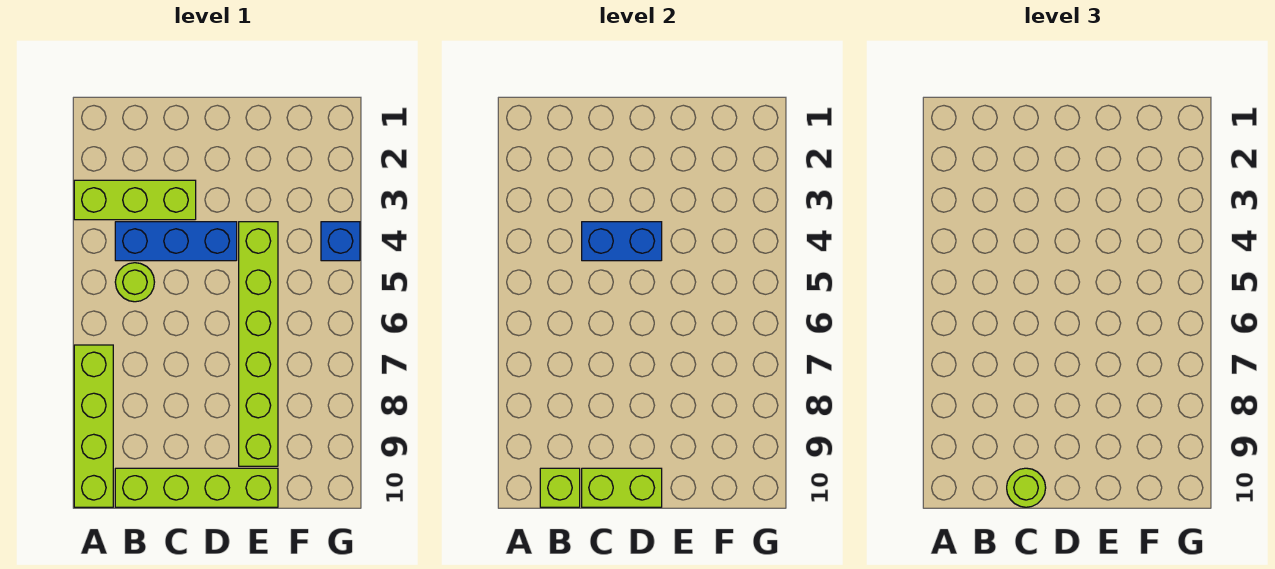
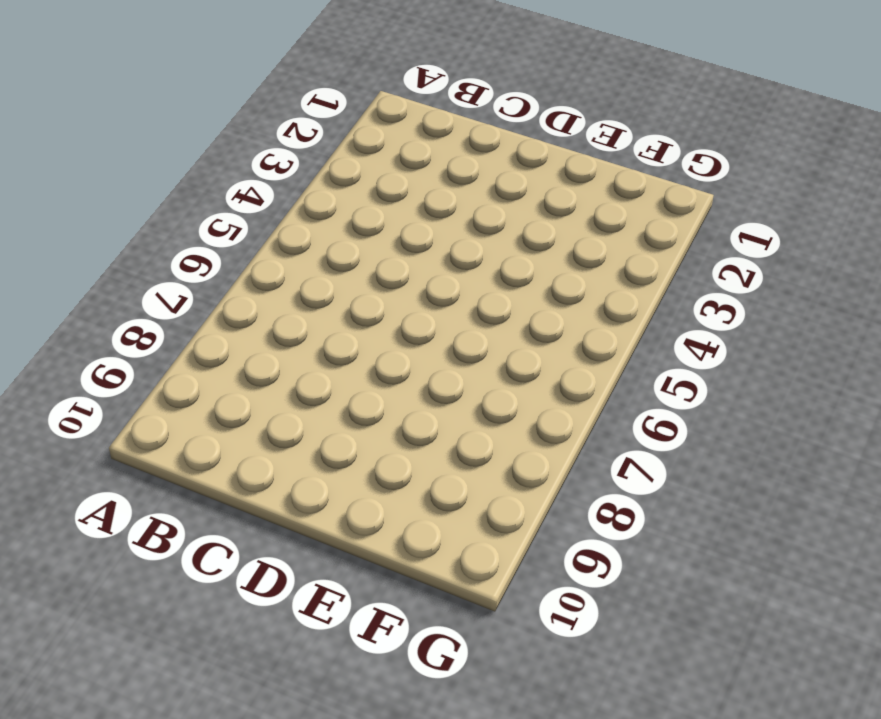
none -> lime brick A3:C3 level 1
none -> lime brick A7:A10 level 1

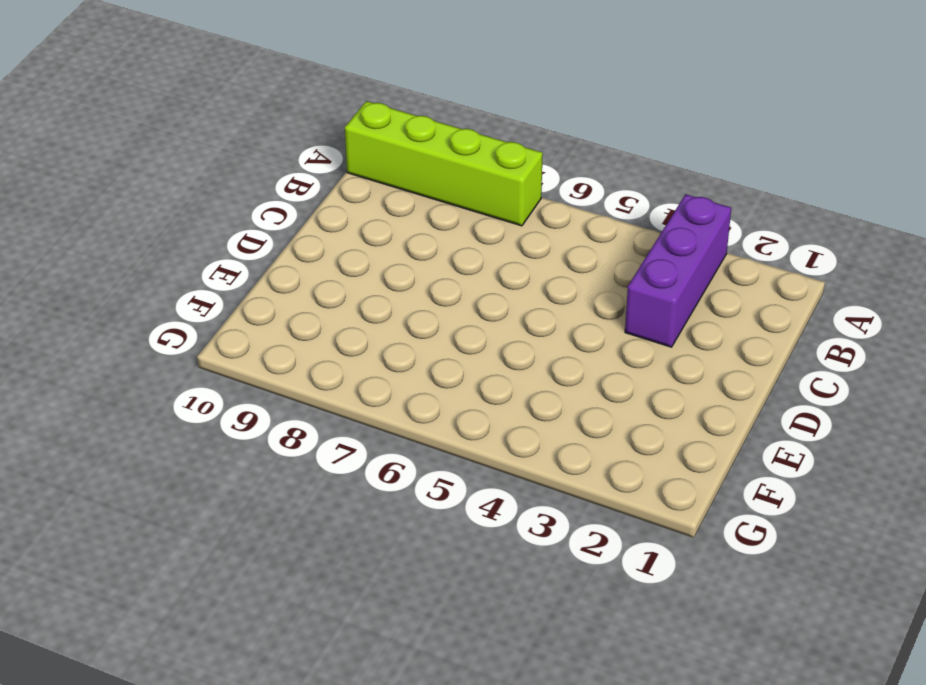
purple brick A3:C3 level 1 -> lime brick A3:C3 level 1
none -> blue brick B4:D4 level 1
none -> lime round brick B5 level 1

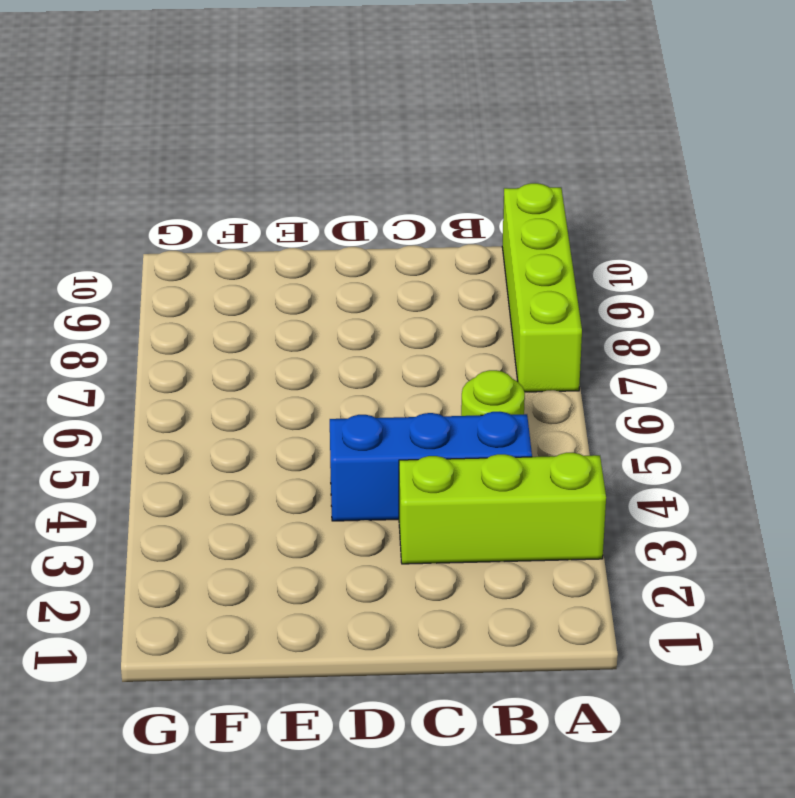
none -> lime brick B10:E10 level 1
none -> lime brick E4:E9 level 1

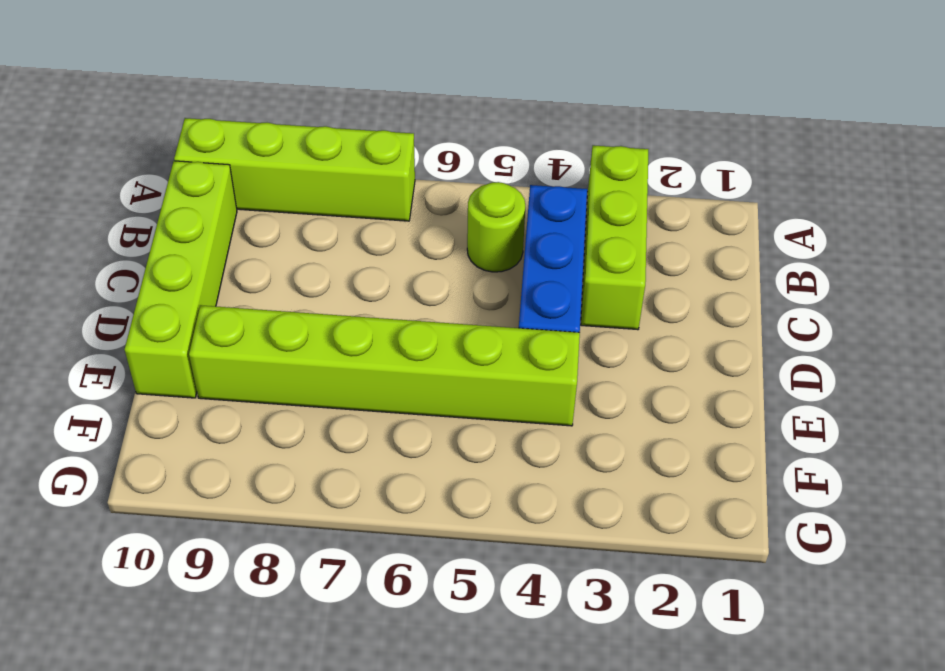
none -> blue brick G4 level 1
none -> lime brick B10 level 2

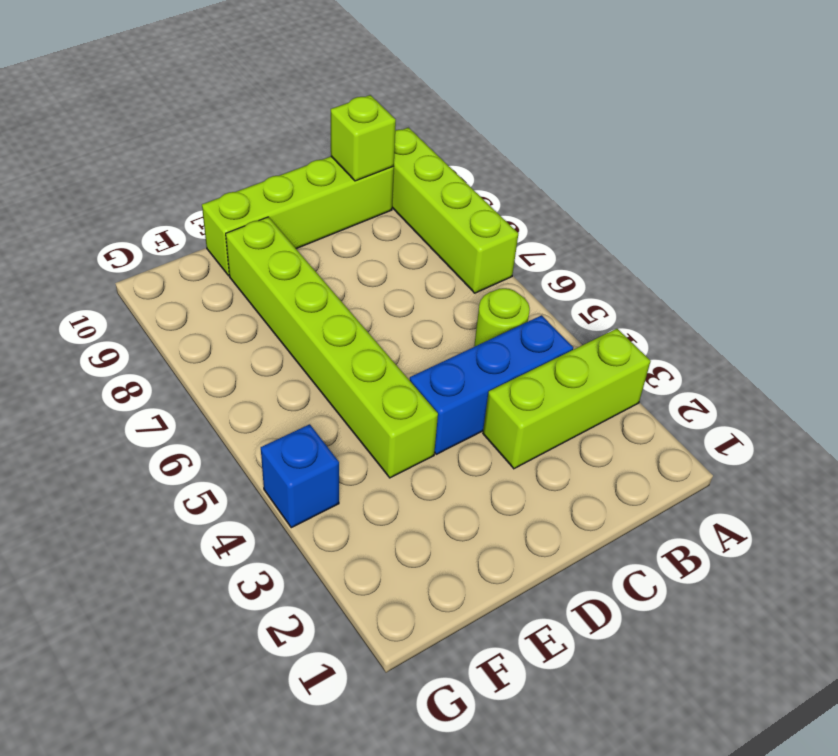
none -> blue brick C4:D4 level 2
none -> lime brick C10:D10 level 2

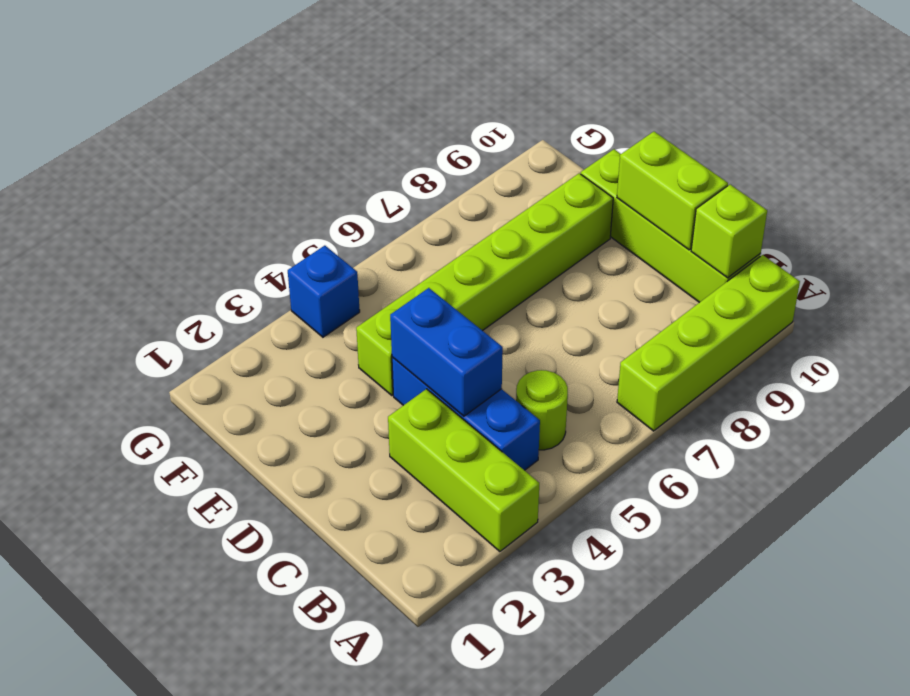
none -> lime round brick C10 level 3

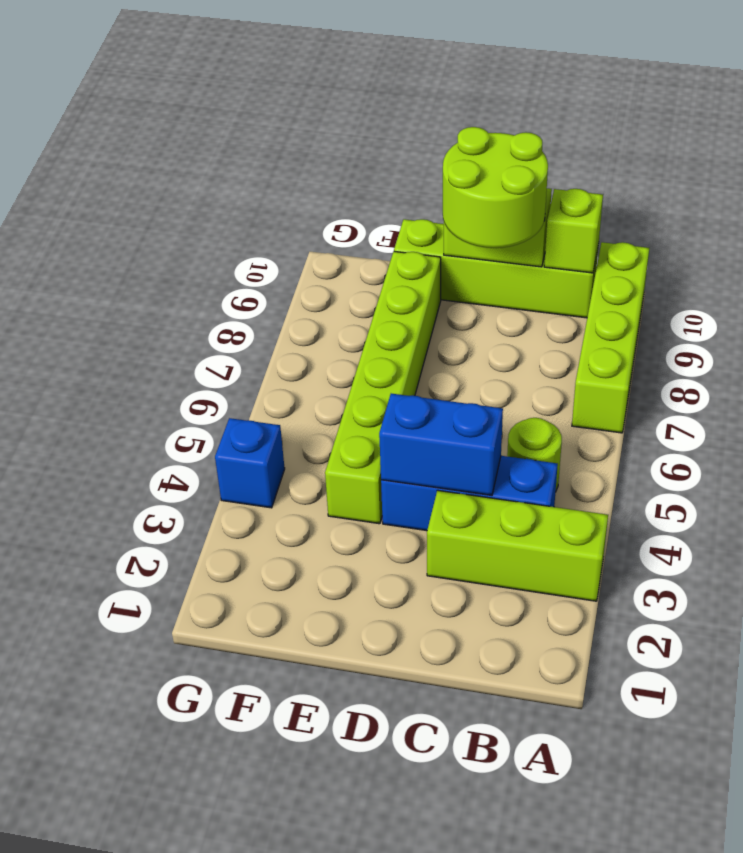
lime round brick C9:D10 level 3 -> lime round brick C10 level 3

